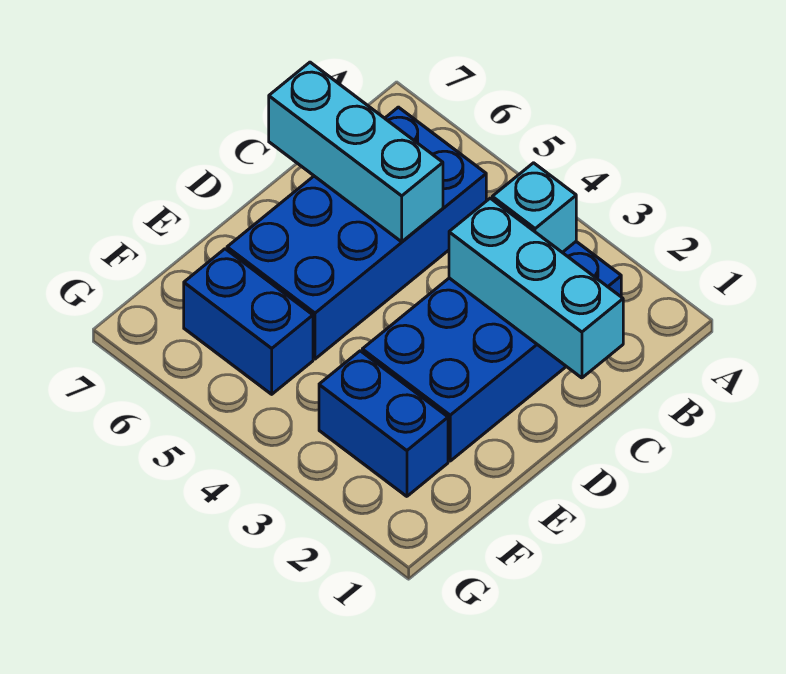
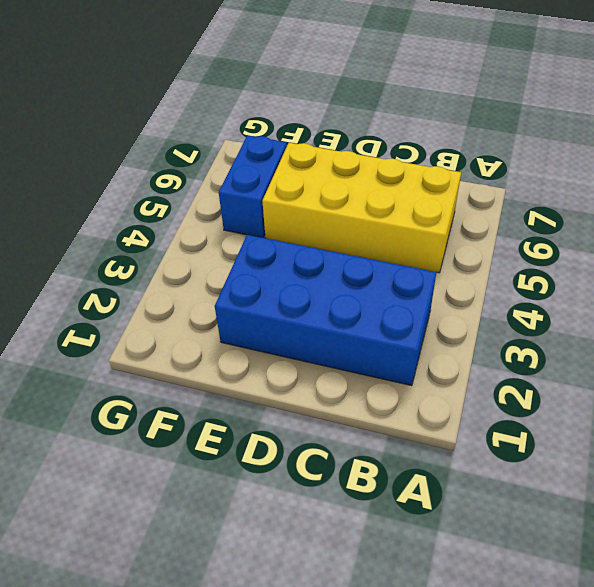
yellow brick B5:E6 level 1 -> blue brick B5:E6 level 1
none -> blue brick F2:F3 level 1
none -> cyan brick B3 level 2

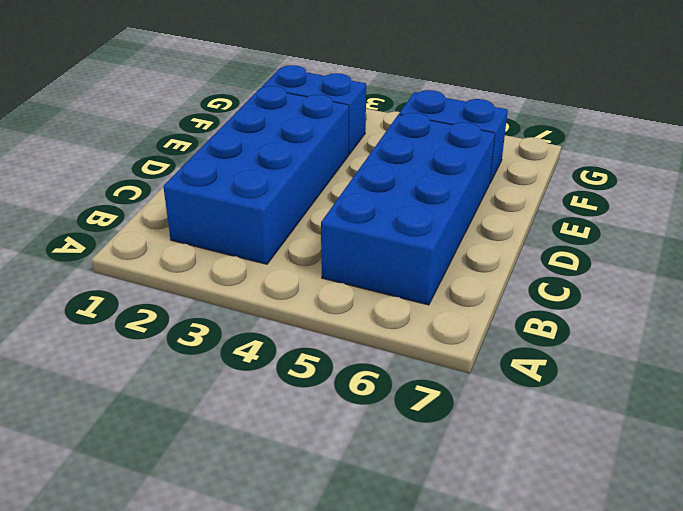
none -> cyan brick B3 level 2
none -> cyan brick C1:C3 level 2

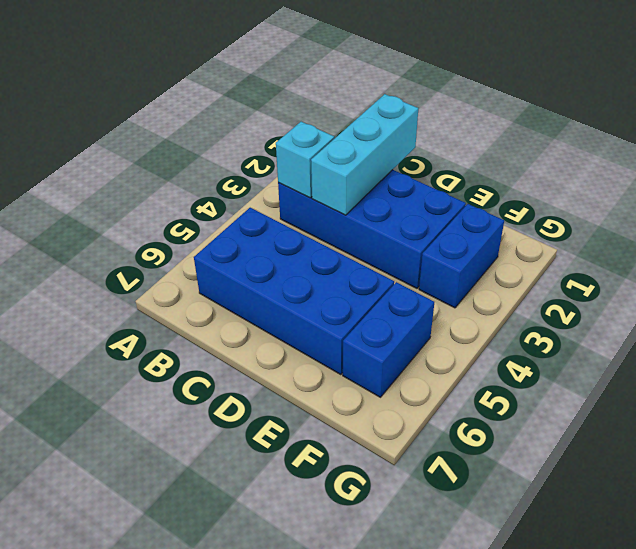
none -> cyan brick C5:C7 level 2

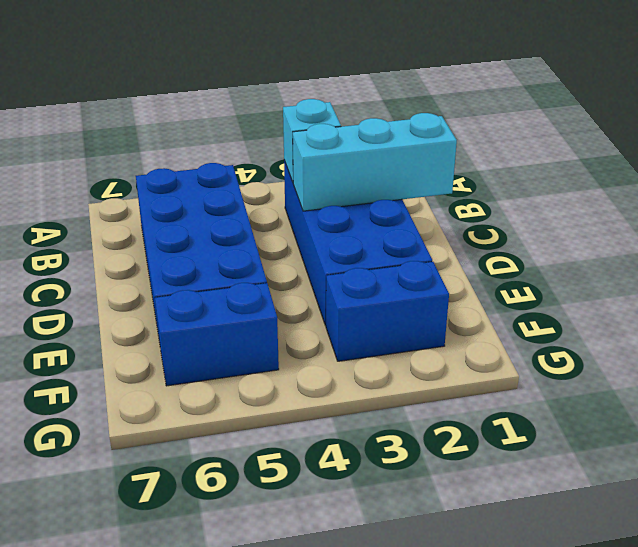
none -> cyan brick C5:C7 level 2

